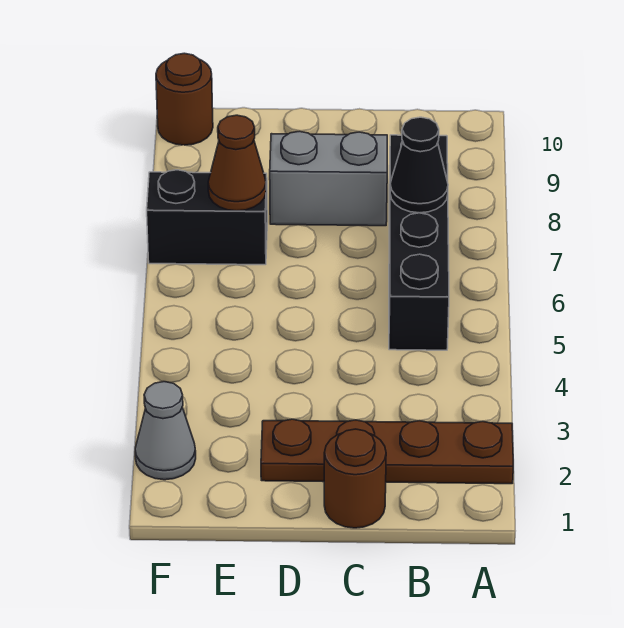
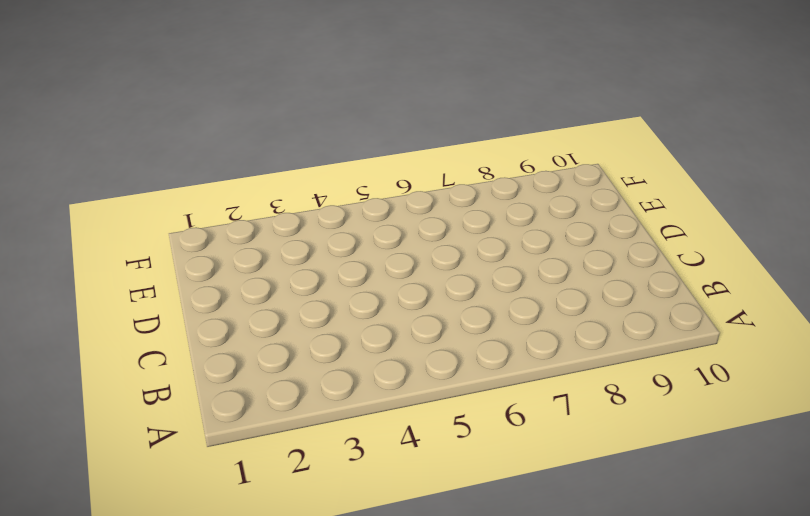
none -> brown plate A2:D2 level 1
none -> black brick B5:B8 level 1

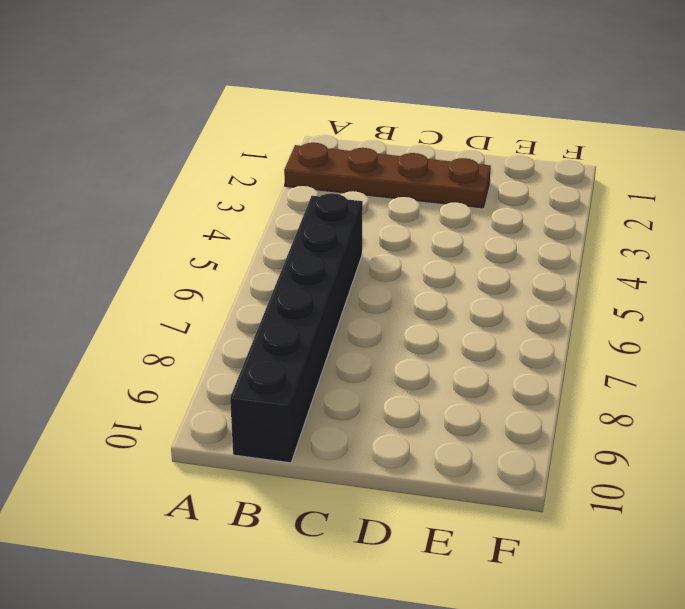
black brick B5:B10 level 1 -> black brick B5:B8 level 1
none -> brown round brick C1 level 1
none -> grey brick C8:D8 level 1

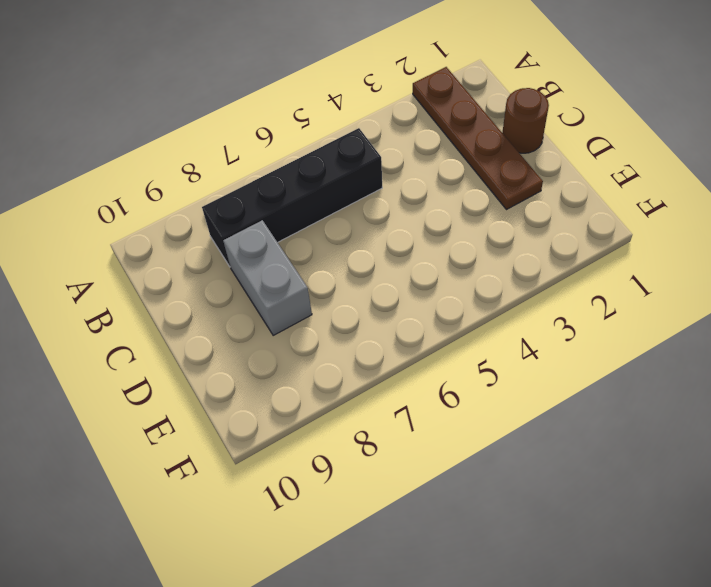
none -> black brick E7:F7 level 1
none -> grey cone F2 level 1

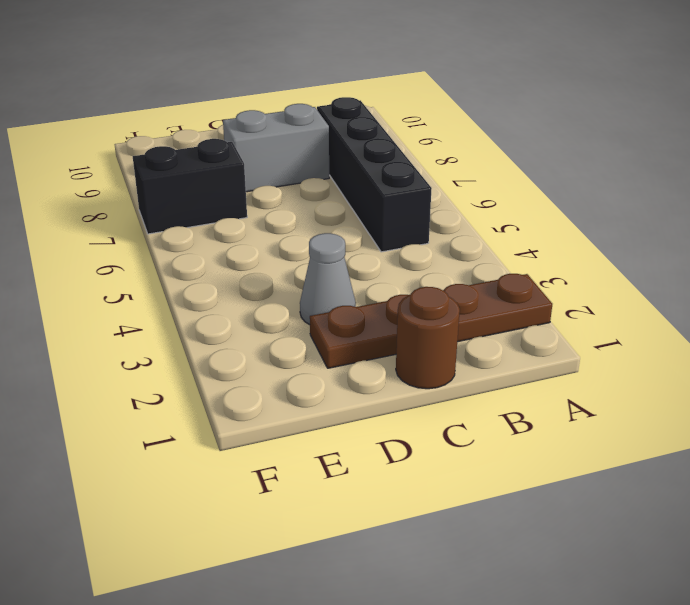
grey cone D3 level 1 -> grey cone F2 level 1
none -> brown round brick F10 level 1
none -> black cone B7 level 2

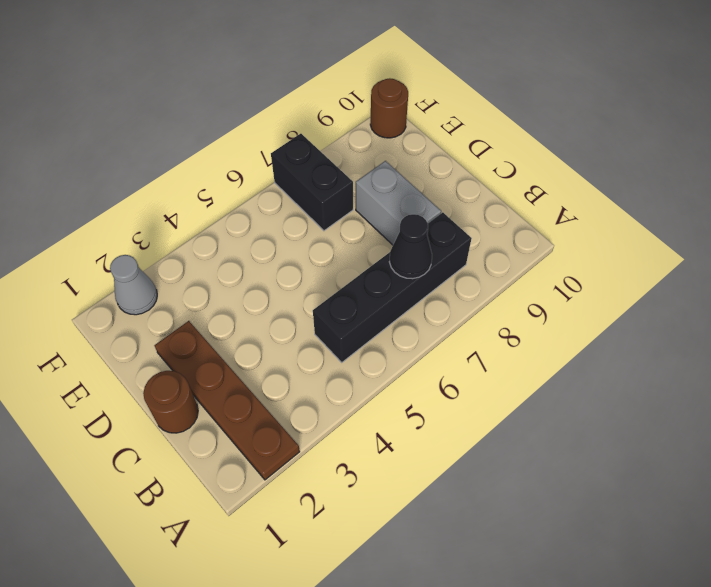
none -> brown cone E7 level 2

